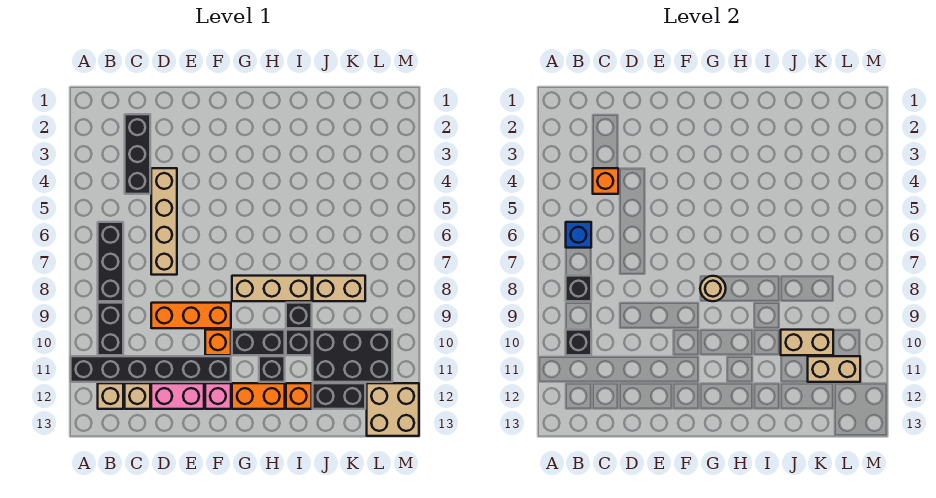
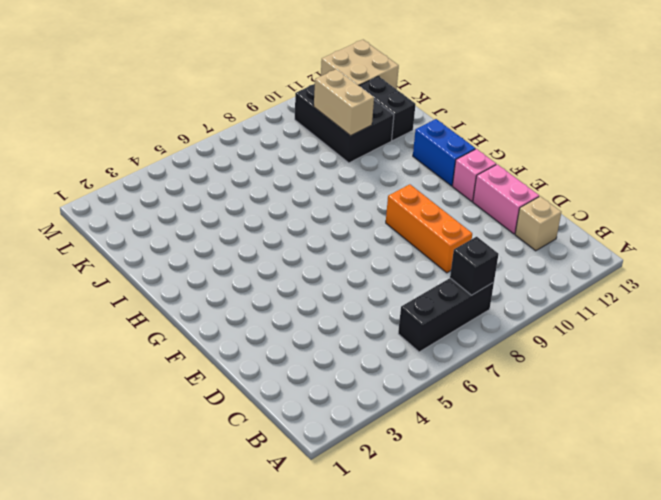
blue brick G12:H12 level 1 -> orange brick G12:H12 level 1
none -> black brick A11:F11 level 1
none -> black brick B9:B10 level 1
none -> tan brick B12 level 1

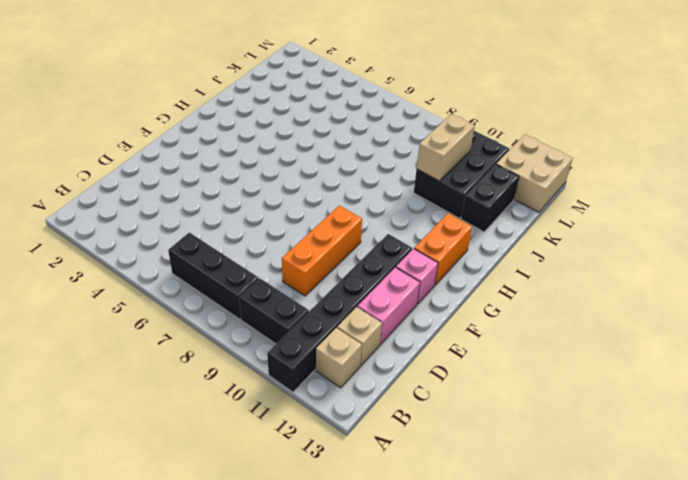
none -> black brick C2:C4 level 1
none -> tan brick D4:D7 level 1
none -> orange brick F10 level 1

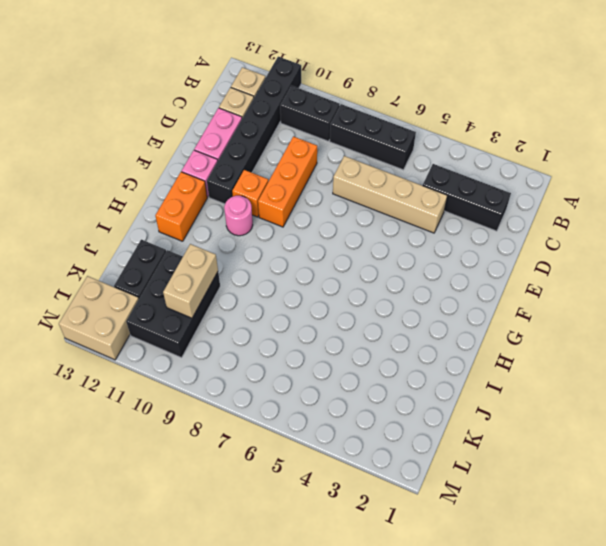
pink round brick G10 level 1 -> black brick G10:H10 level 1
none -> tan brick G8:I8 level 1
none -> black brick H11 level 1
none -> black brick I9 level 1

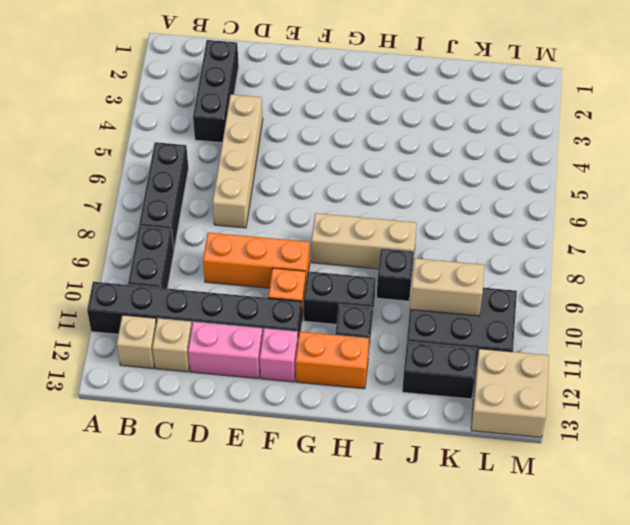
none -> black brick I10 level 1
none -> orange brick I12 level 1
none -> tan brick J8:K8 level 1

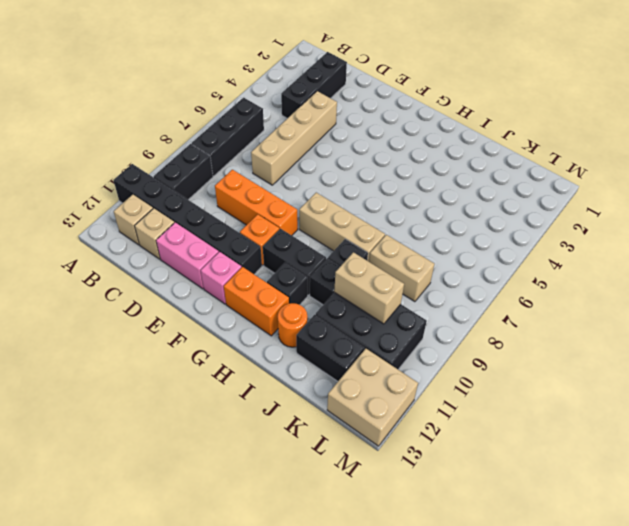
orange round brick I12 level 1 -> orange brick I12 level 1
none -> blue brick B6 level 2
none -> black brick B8 level 2
none -> black brick B10 level 2

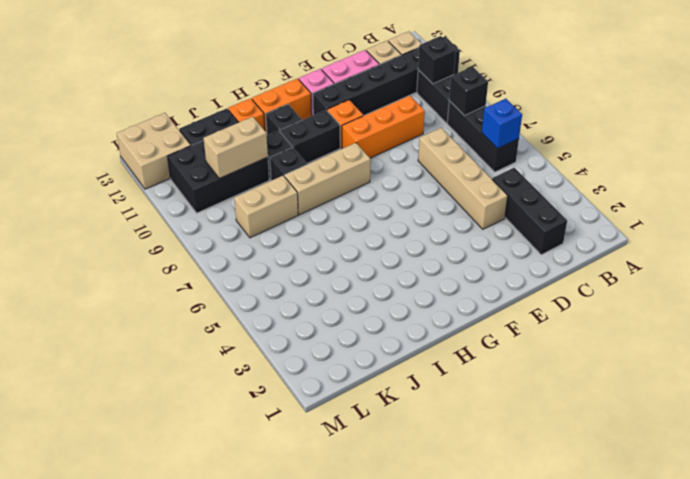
none -> orange brick C4 level 2
none -> tan round brick G8 level 2
none -> tan brick K11:L11 level 2

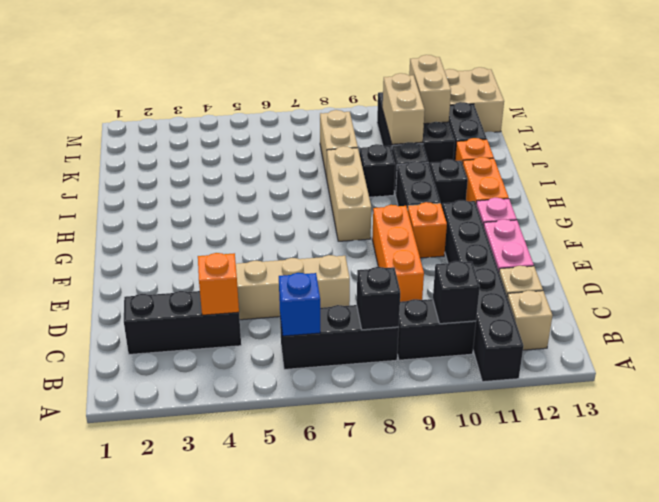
none -> tan round brick G8 level 2

